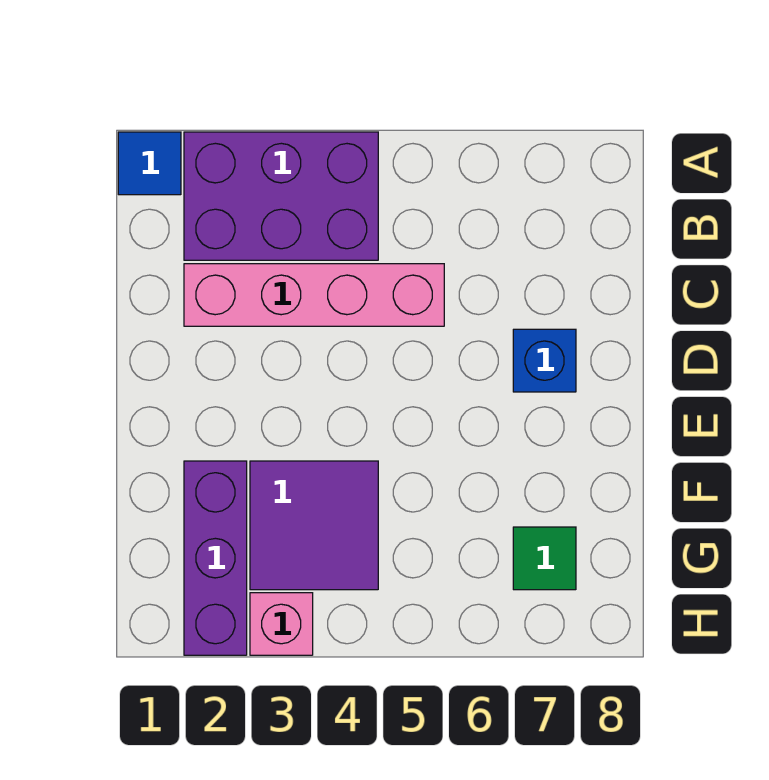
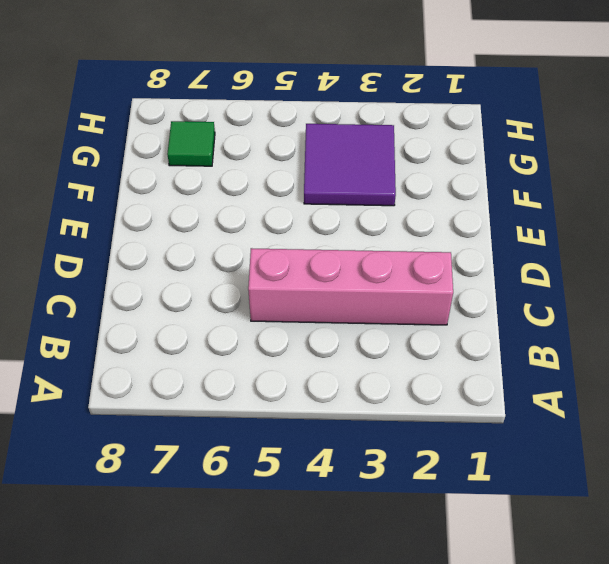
none -> blue tile A1 level 1
none -> purple brick A2:B4 level 1

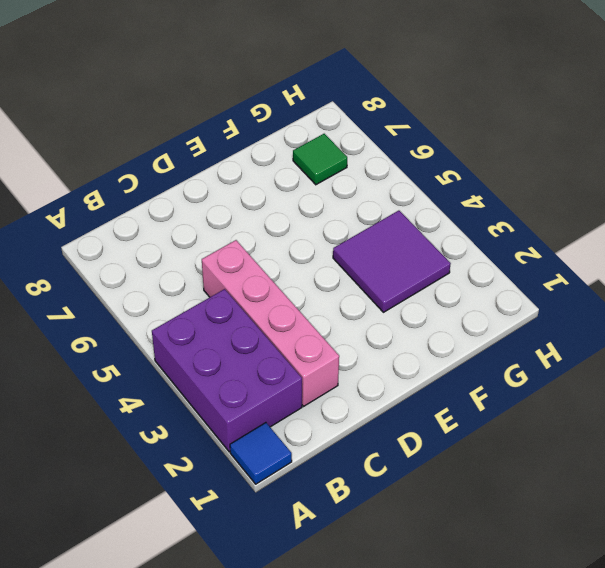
none -> blue brick D7 level 1
none -> purple brick F2:H2 level 1

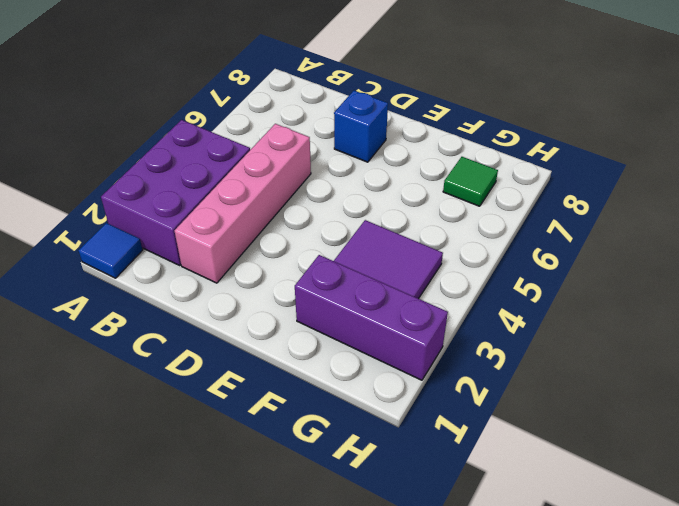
none -> pink brick H3 level 1

